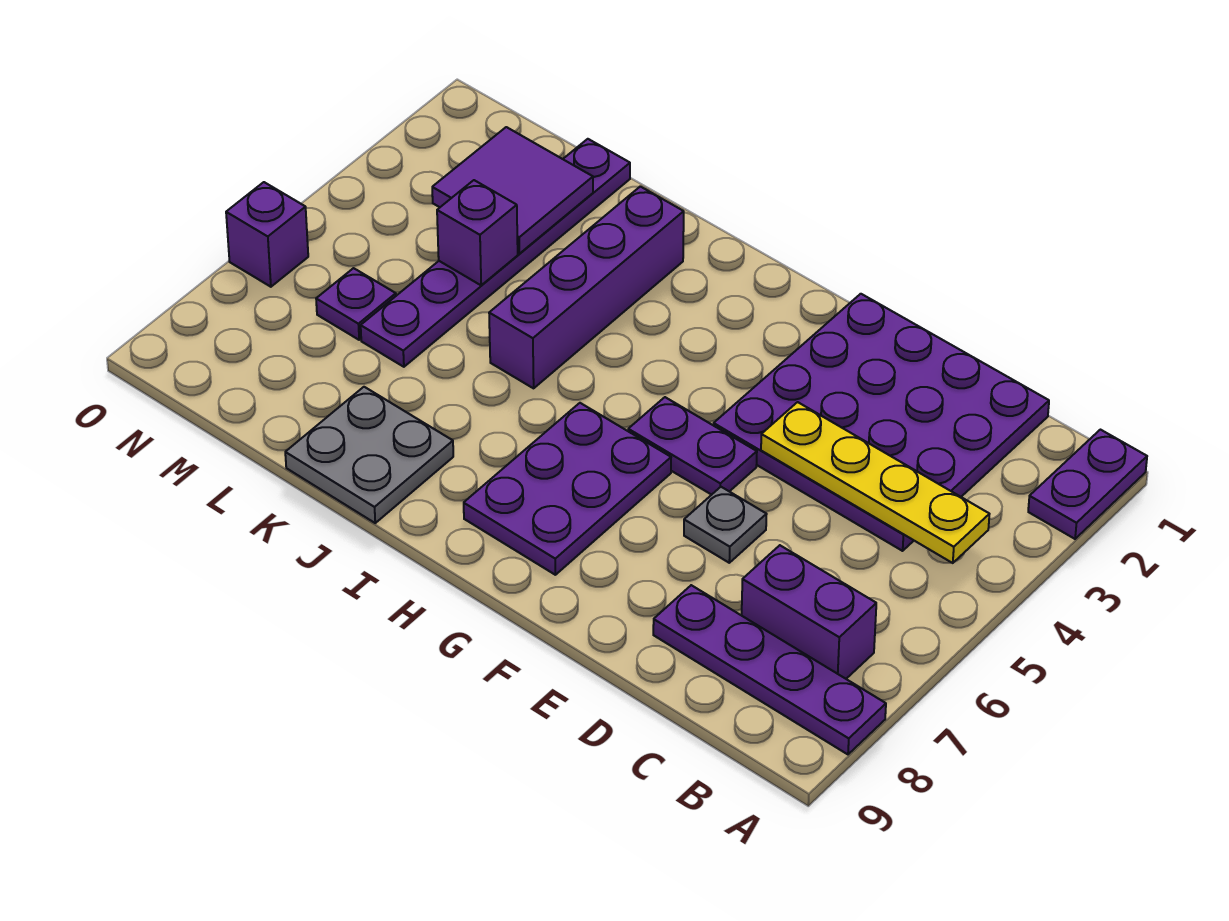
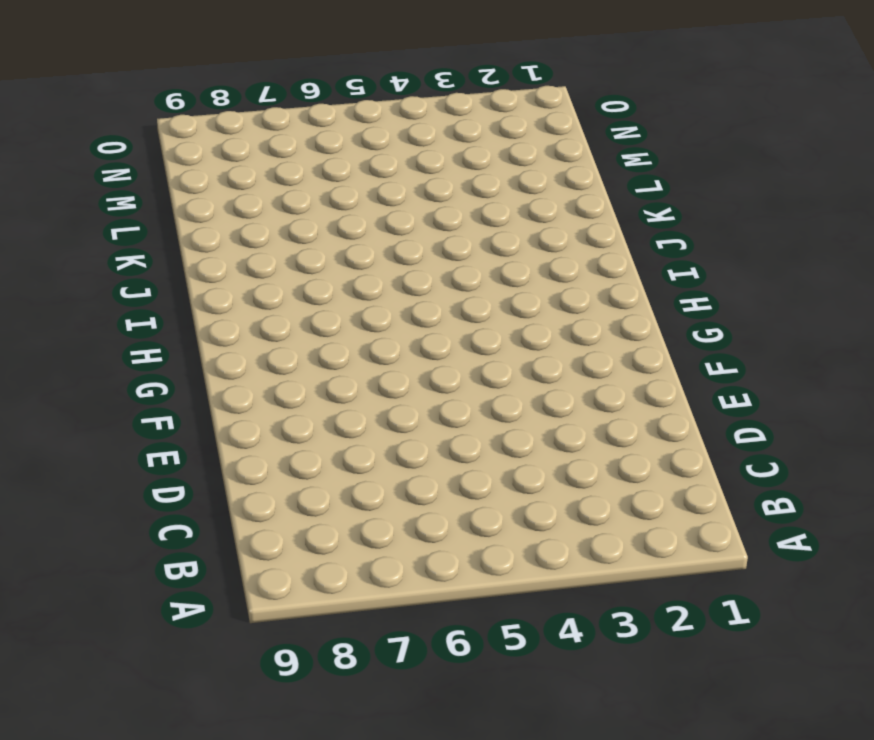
none -> purple plate A1:A2 level 1
none -> purple plate A8:D8 level 1
none -> purple brick B7:C7 level 1

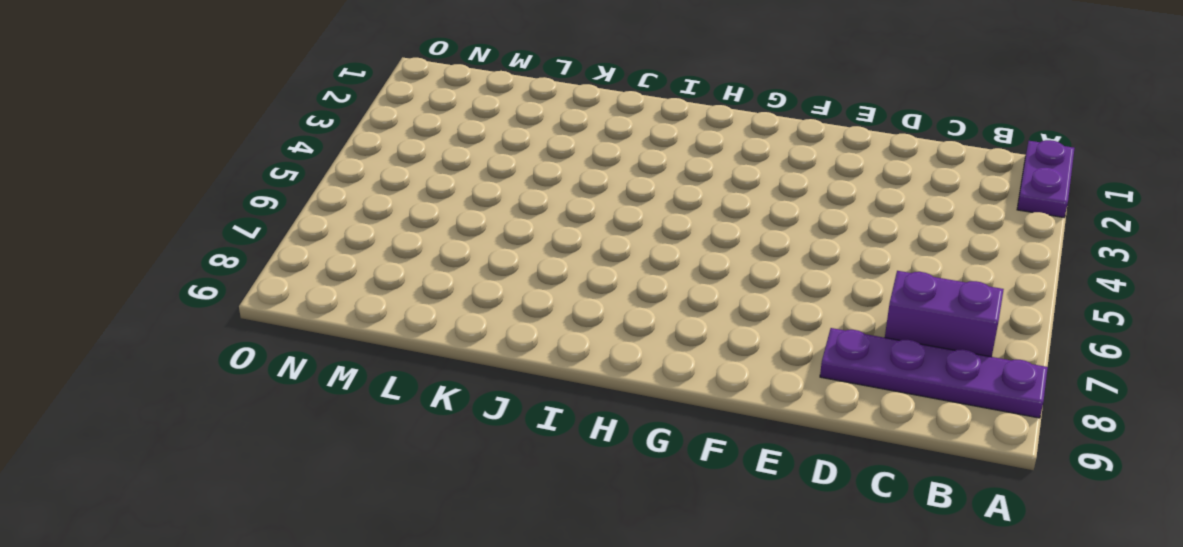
none -> purple plate C1:F4 level 1
none -> grey plate E6 level 1
none -> purple plate F5:G5 level 1

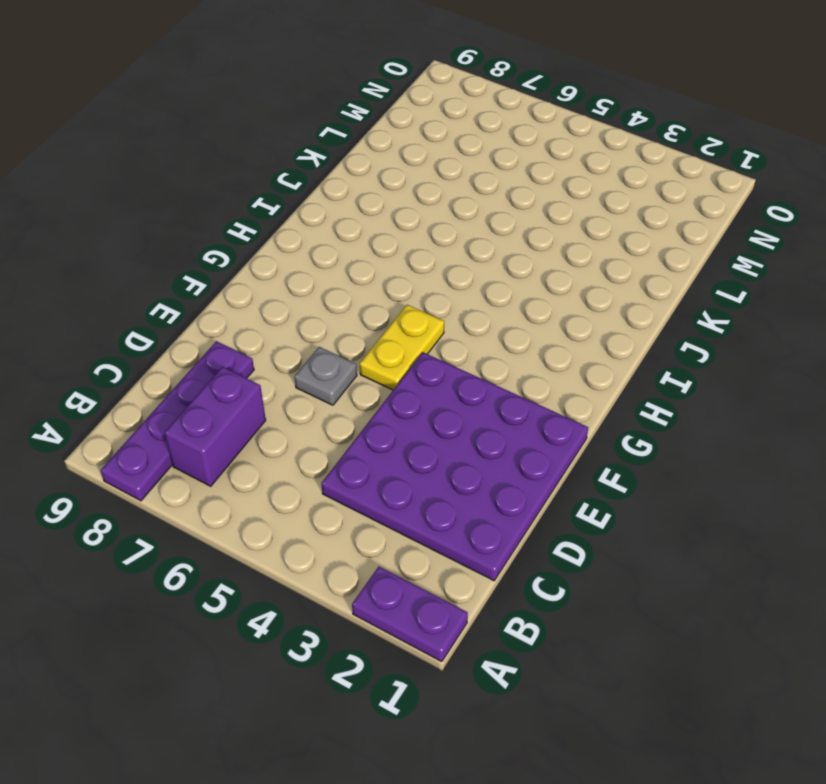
yellow plate F5:G5 level 1 -> purple plate F5:G5 level 1
none -> purple plate G6:H8 level 1
none -> purple brick J2:J5 level 1
none -> grey plate J8:K9 level 1

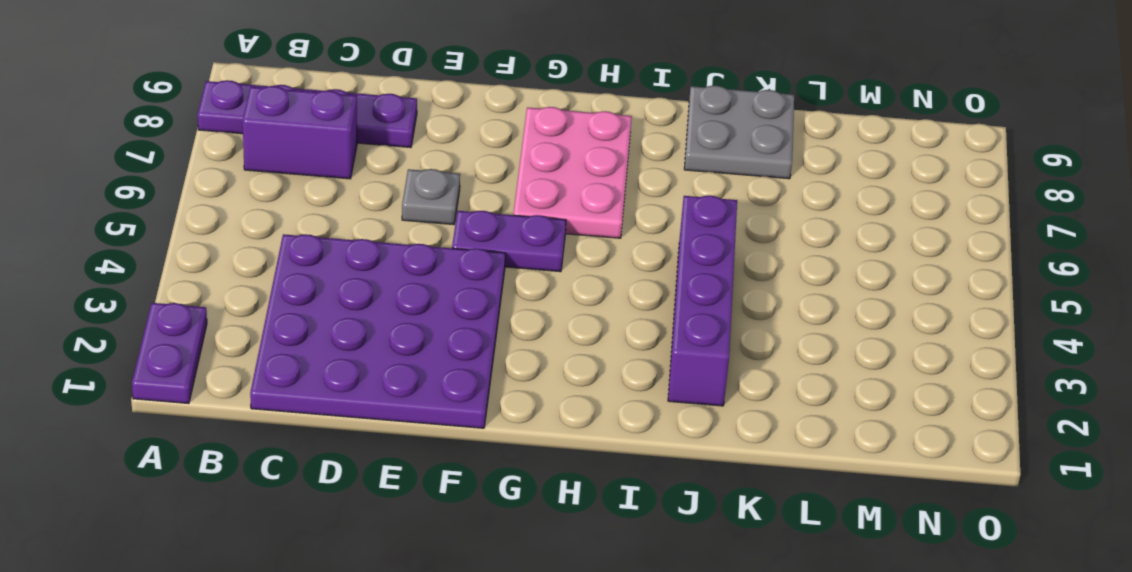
pink plate G6:H8 level 1 -> purple plate G6:H8 level 1
none -> purple plate L1:L6 level 1
none -> purple plate M6 level 1
none -> purple brick O6 level 1

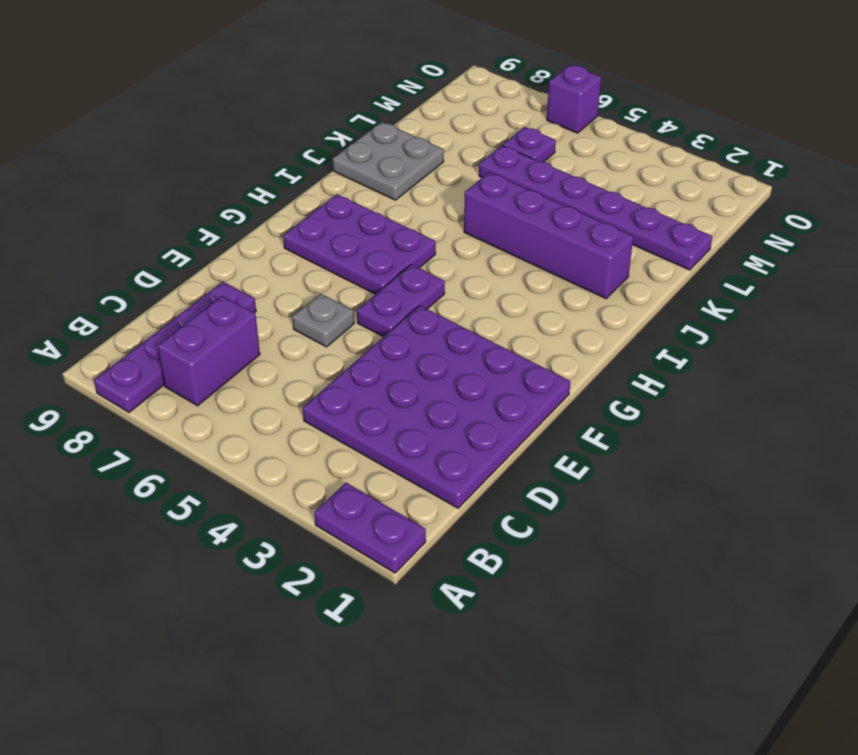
none -> yellow plate B4:E4 level 2
none -> purple tile L2:M3 level 2
none -> purple brick L4 level 2

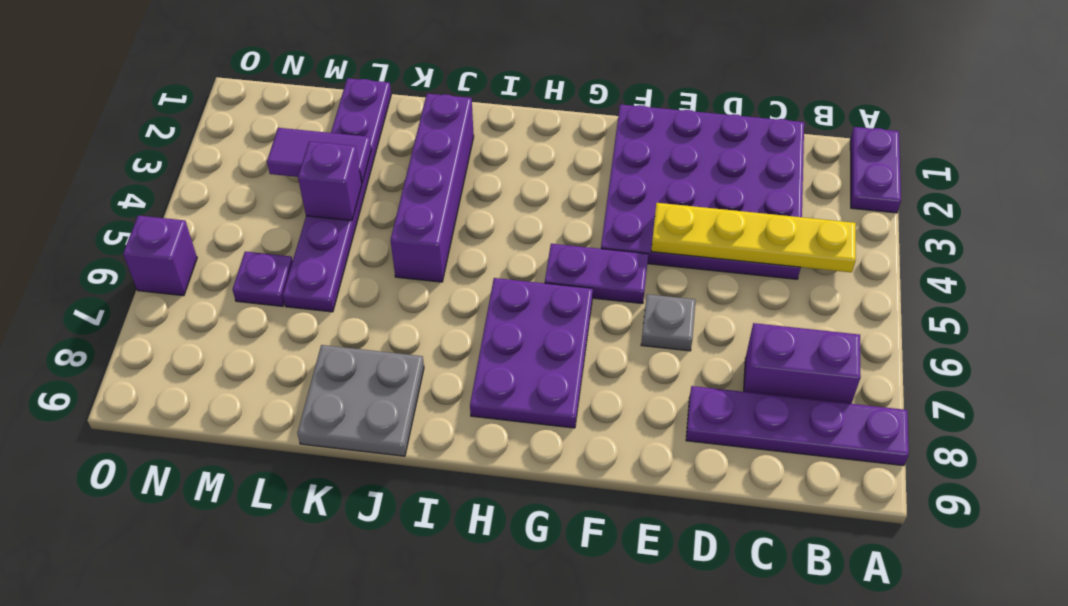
purple tile L3:M3 level 2 -> purple tile L2:M3 level 2

